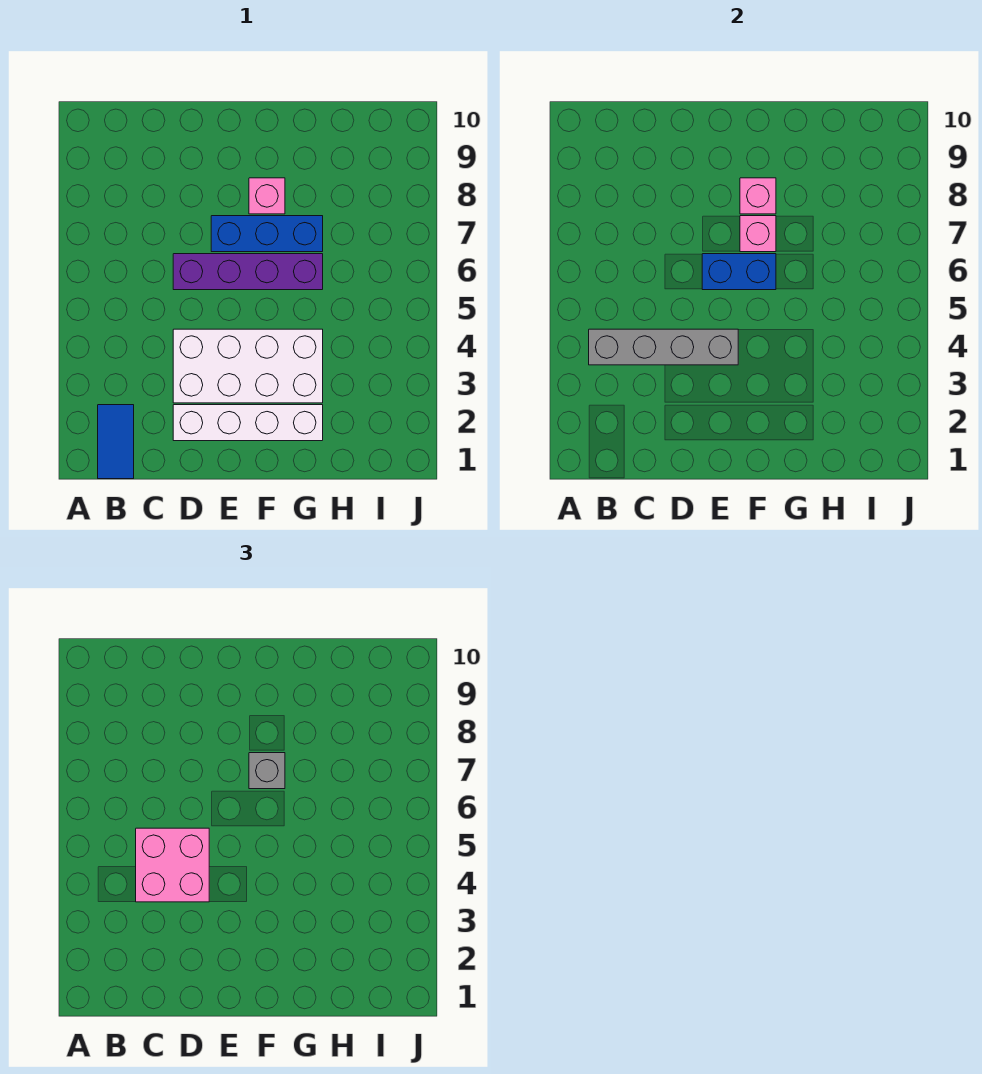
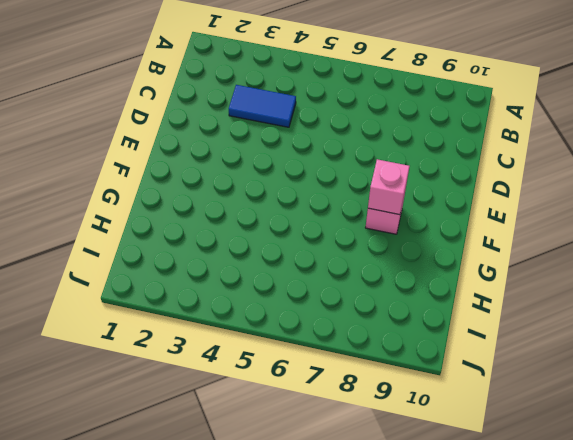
blue tile C3:C4 level 1 -> blue tile B1:B2 level 1
none -> white brick D2:G2 level 1
none -> white brick D3:G4 level 1
none -> purple brick D6:G6 level 1

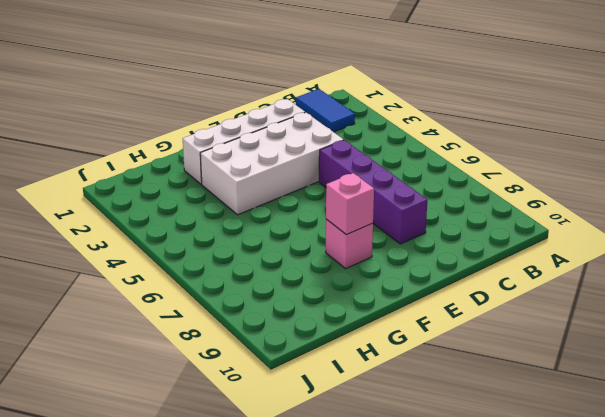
purple brick D5:D8 level 1 -> purple brick D6:G6 level 1
none -> blue brick E7:G7 level 1
none -> grey brick B4:E4 level 2
none -> blue brick E6:F6 level 2

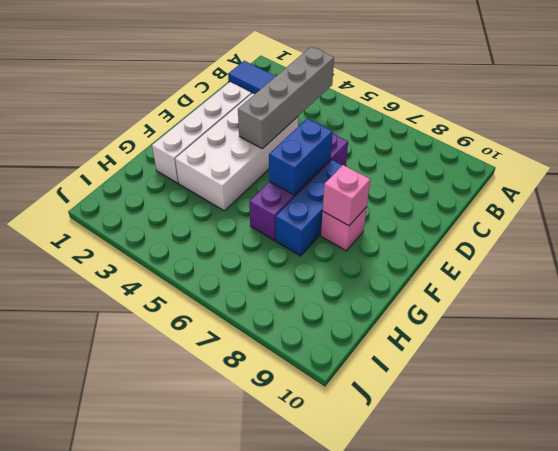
none -> pink brick F7 level 2
none -> pink brick C4:D5 level 3
none -> grey brick F7 level 3

